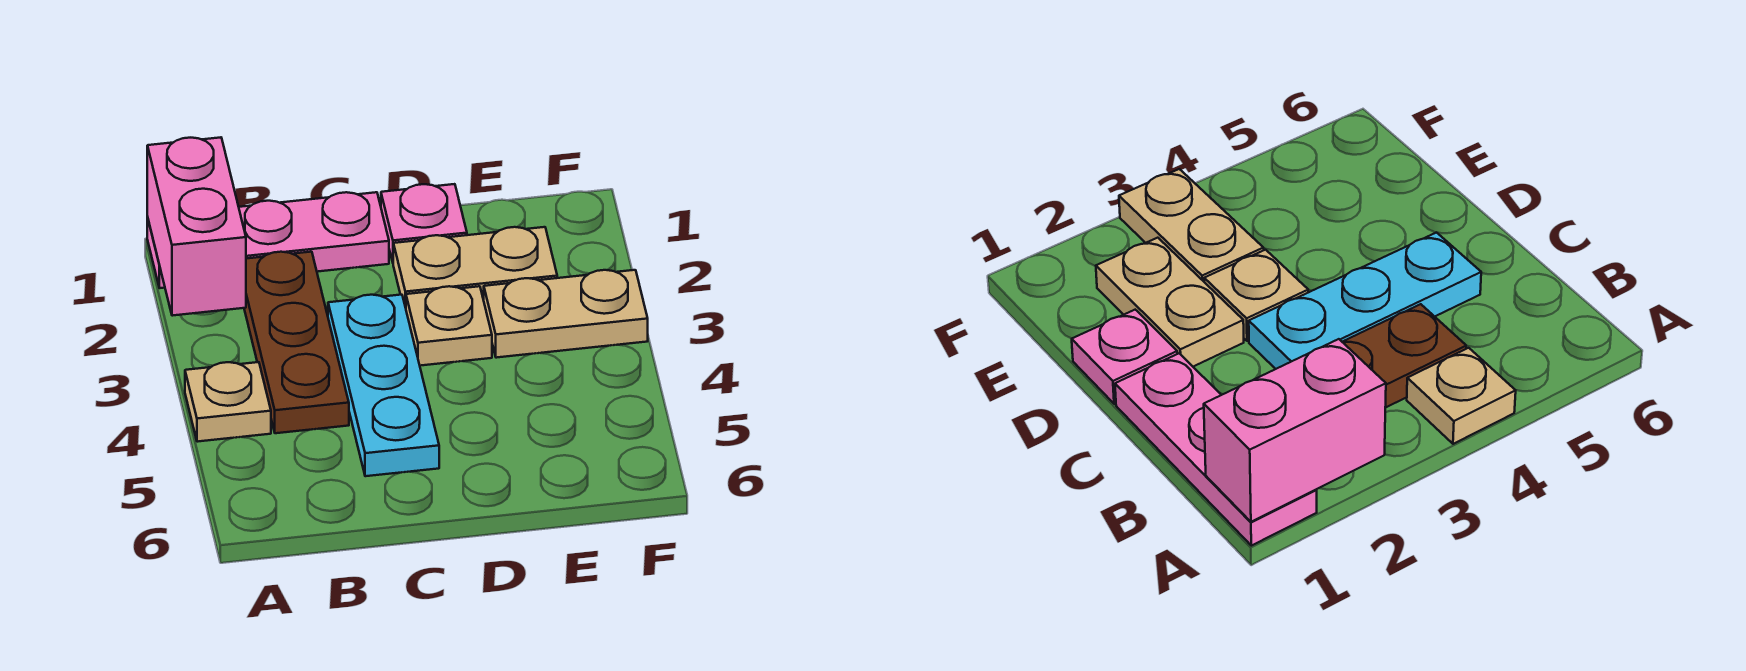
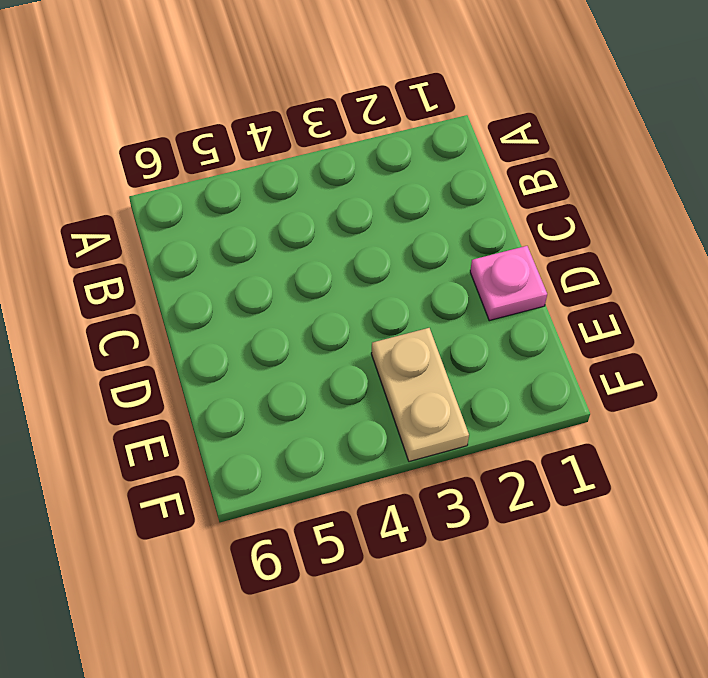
none -> pink plate A1:C1 level 1
none -> tan plate A4 level 1

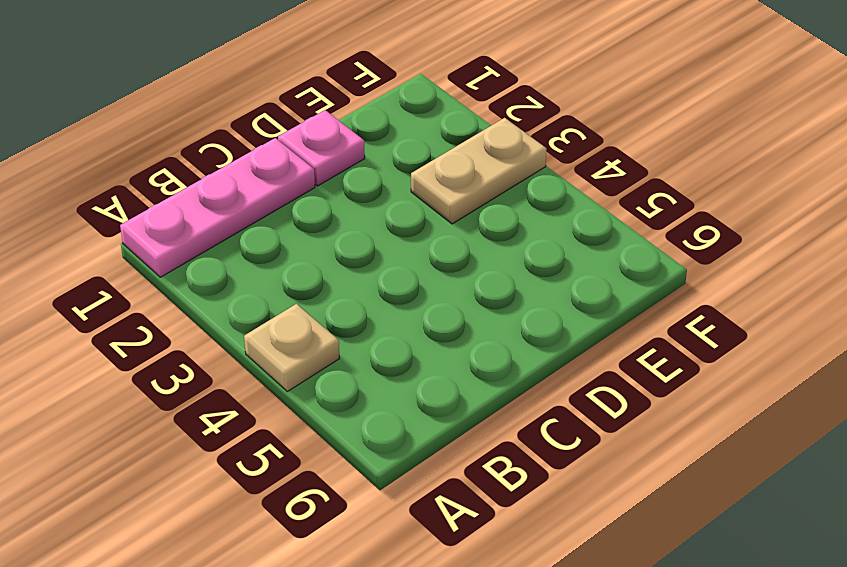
none -> brown plate B2:B4 level 1
none -> cyan plate C3:C5 level 1

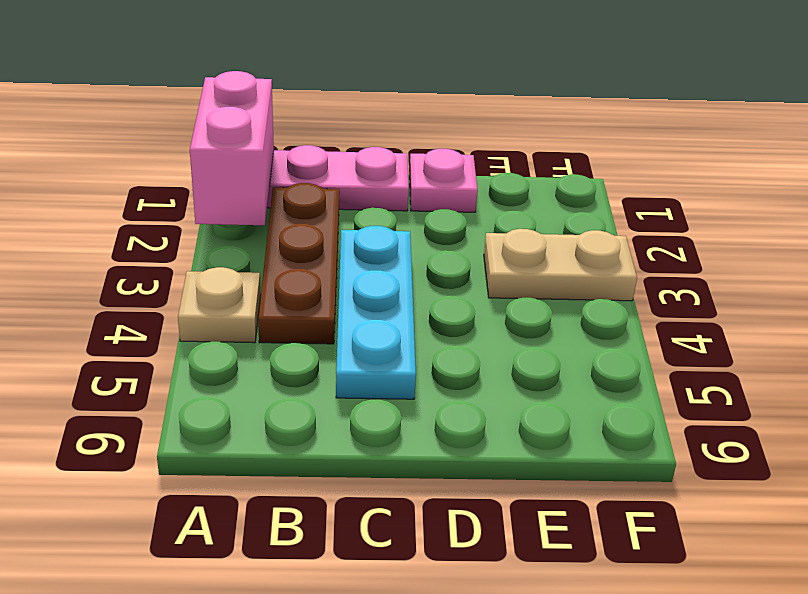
none -> tan plate D2:E2 level 1
none -> tan plate D3 level 1

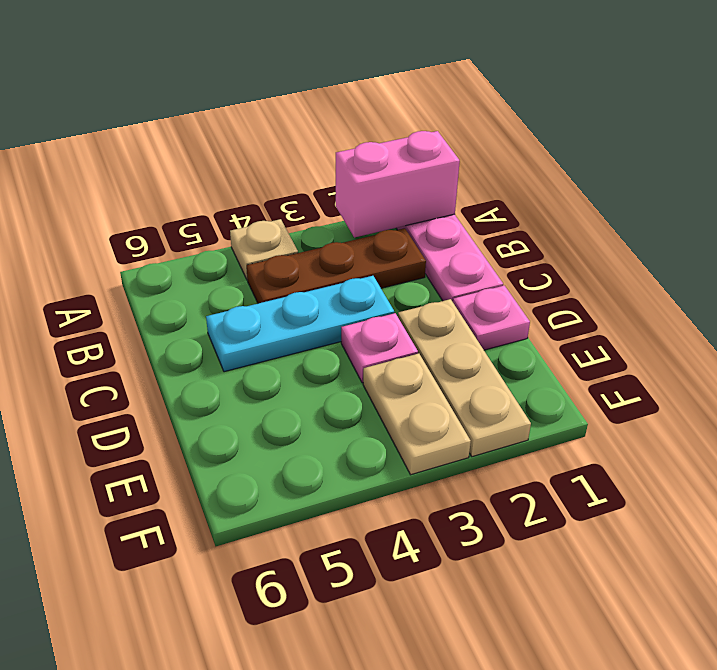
tan plate D2:F2 level 1 -> tan plate D2:E2 level 1
pink plate D3 level 1 -> tan plate D3 level 1

